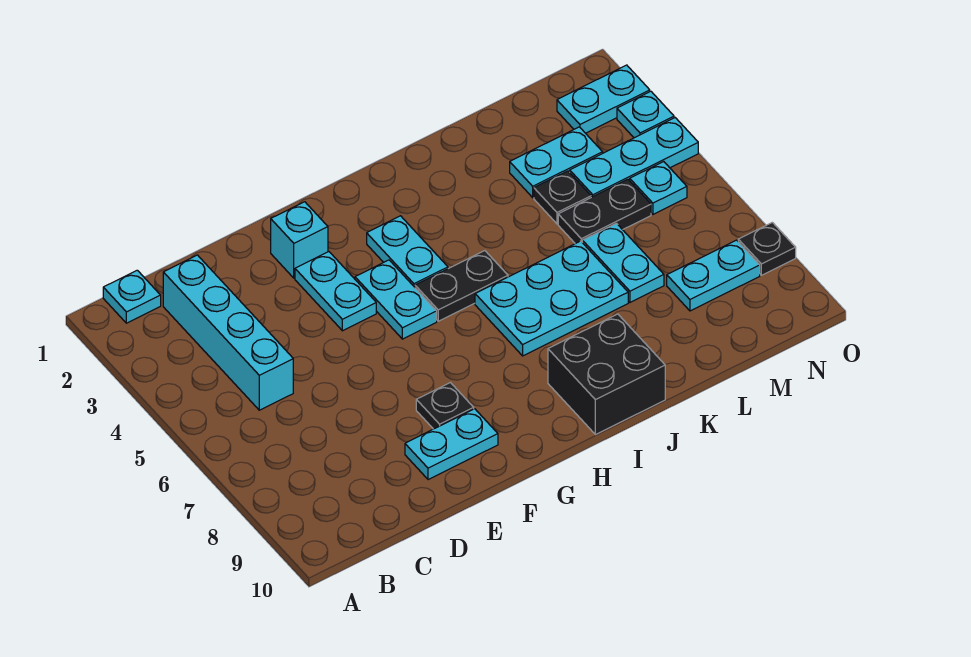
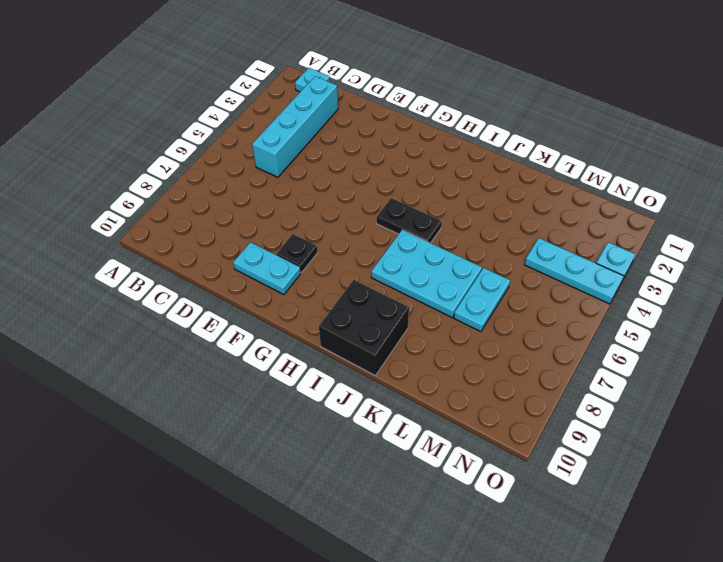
none -> cyan brick F2 level 1
none -> cyan plate F3:F4 level 1
none -> cyan plate G4:G5 level 1

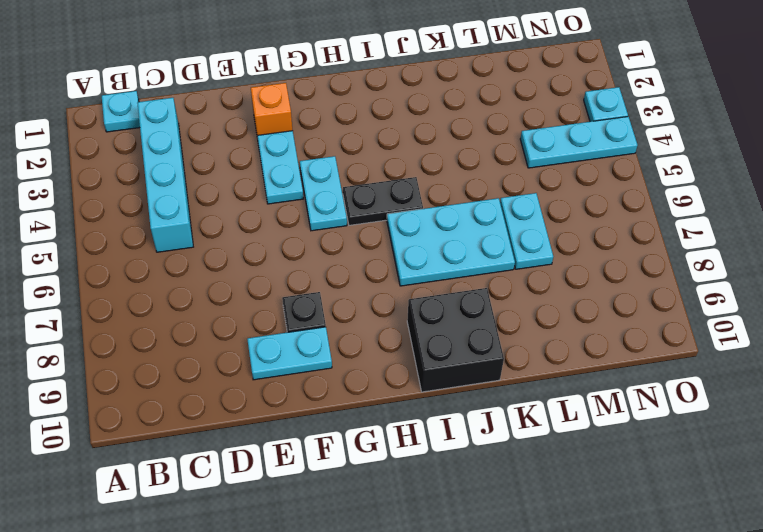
orange brick F2 level 1 -> cyan brick F2 level 1
none -> cyan plate H3:H4 level 1
none -> cyan plate L3:M3 level 1
none -> black plate L4 level 1

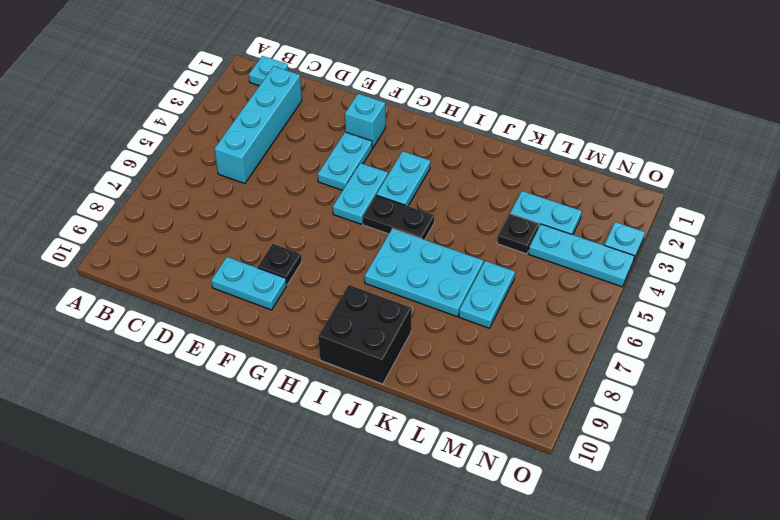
none -> black plate L5:M5 level 1
none -> cyan plate M8:N8 level 1
none -> cyan plate N2:O2 level 1

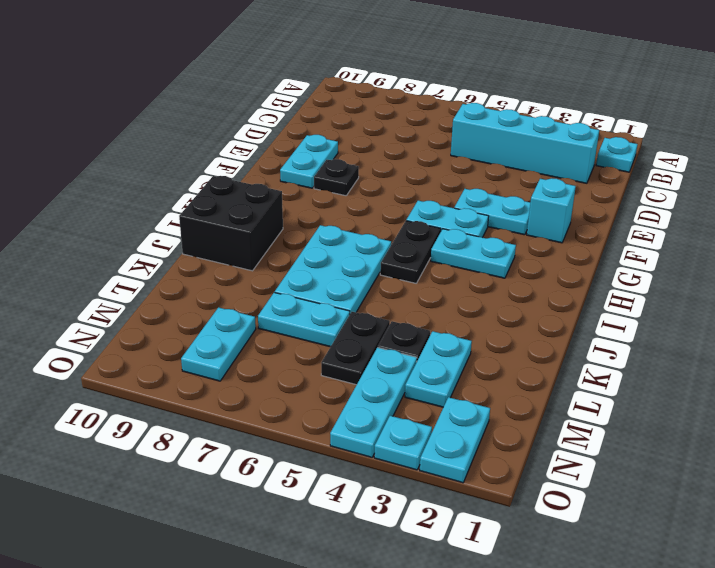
none -> cyan plate N5 level 1
none -> black plate O8 level 1

